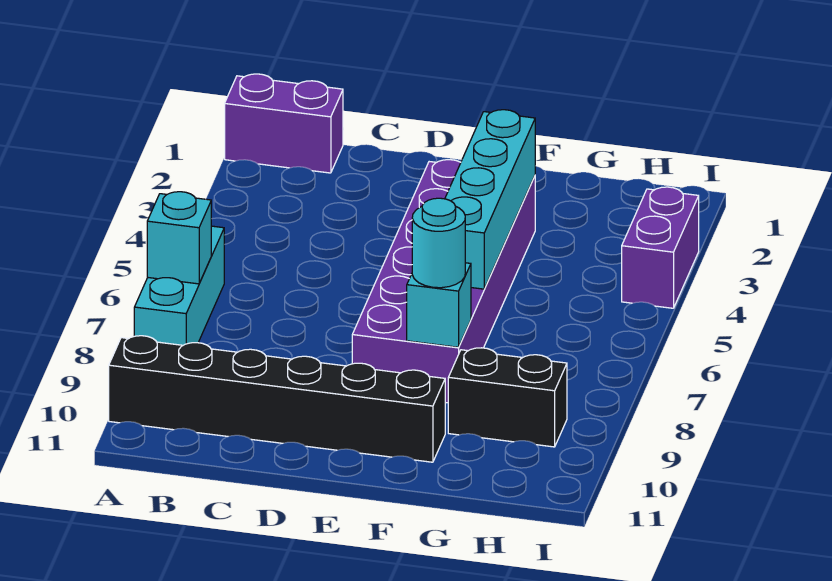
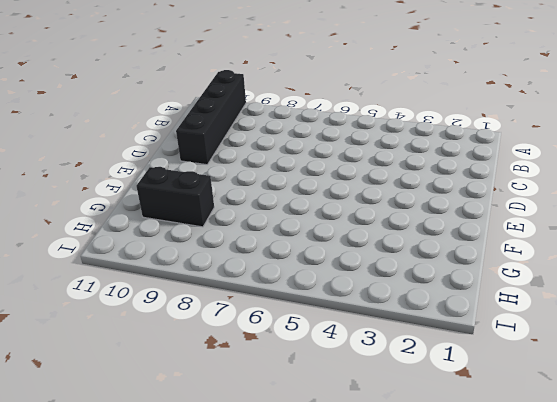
black brick A10:D10 level 1 -> black brick A10:F10 level 1
black brick G9:G10 level 1 -> black brick G9:H9 level 1
none -> purple brick A1:B1 level 1
none -> cyan brick A6:A8 level 1

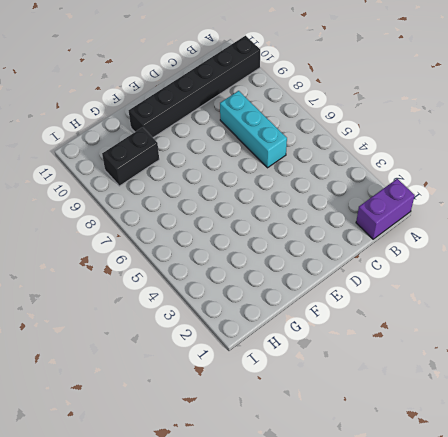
cyan brick C6:C8 level 1 -> cyan brick A6:A8 level 1
none -> purple brick E3:F8 level 1
none -> purple brick I3:I4 level 1

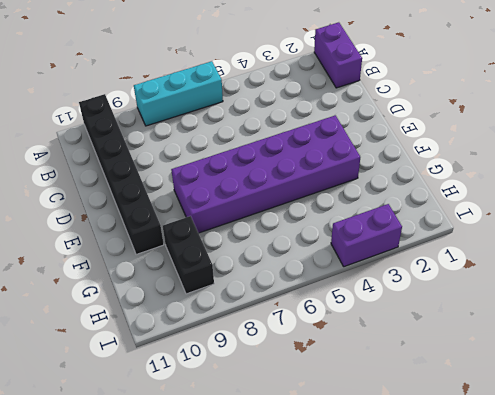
none -> cyan brick A7 level 2
none -> cyan brick F3:F6 level 2

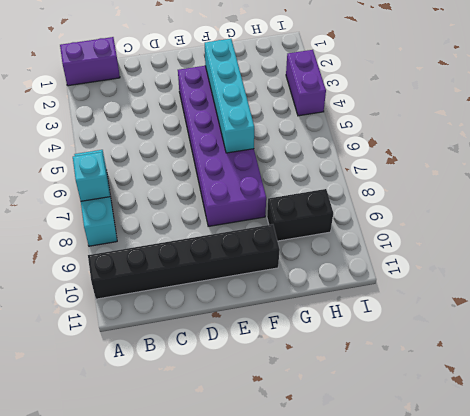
none -> cyan brick F8 level 2
none -> cyan round brick F8 level 3

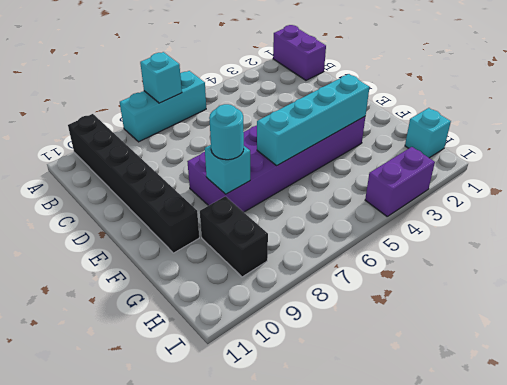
cyan brick H1 level 1 -> none

